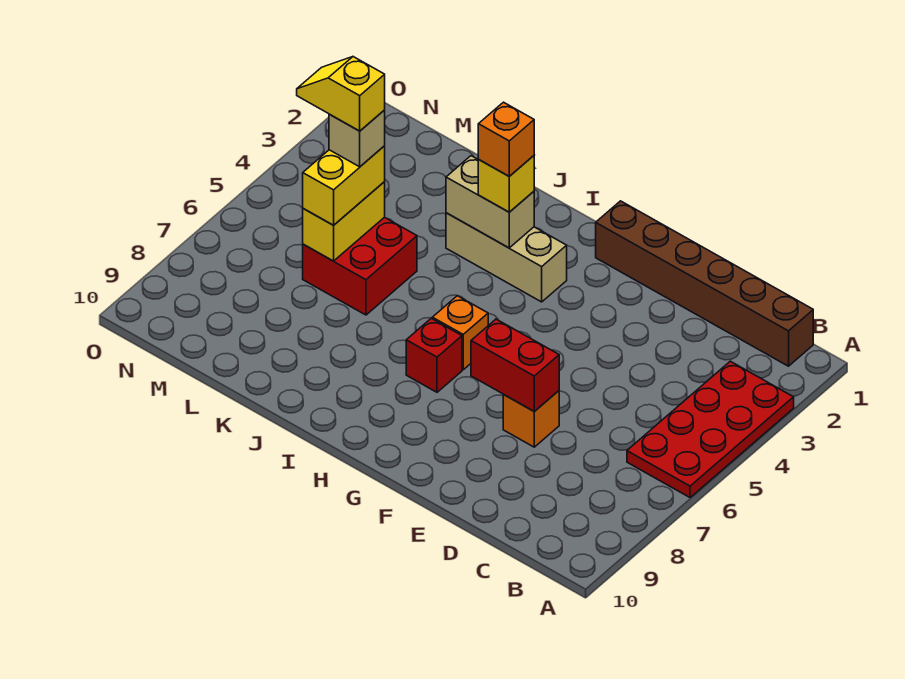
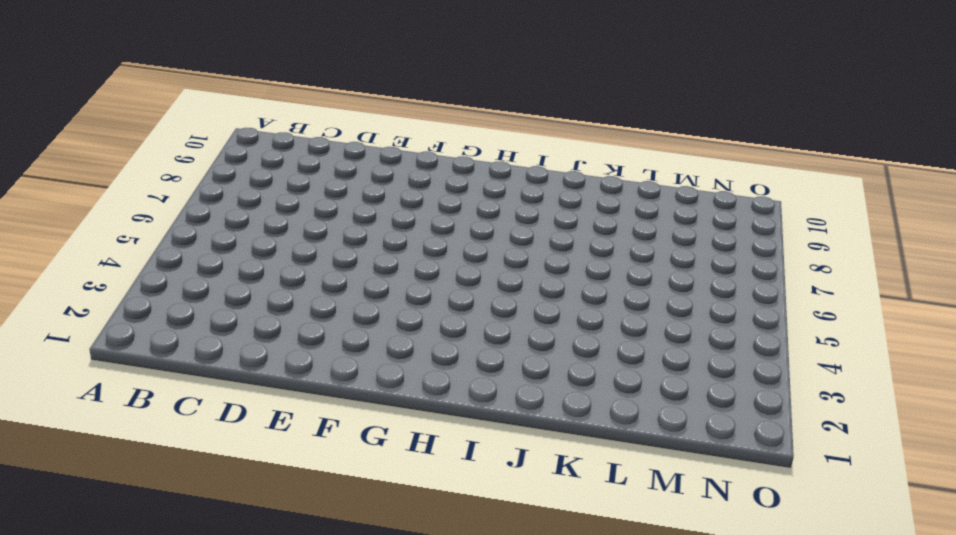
none -> red plate A3:B6 level 1
none -> brown brick B1:G1 level 1
none -> orange brick E7 level 1

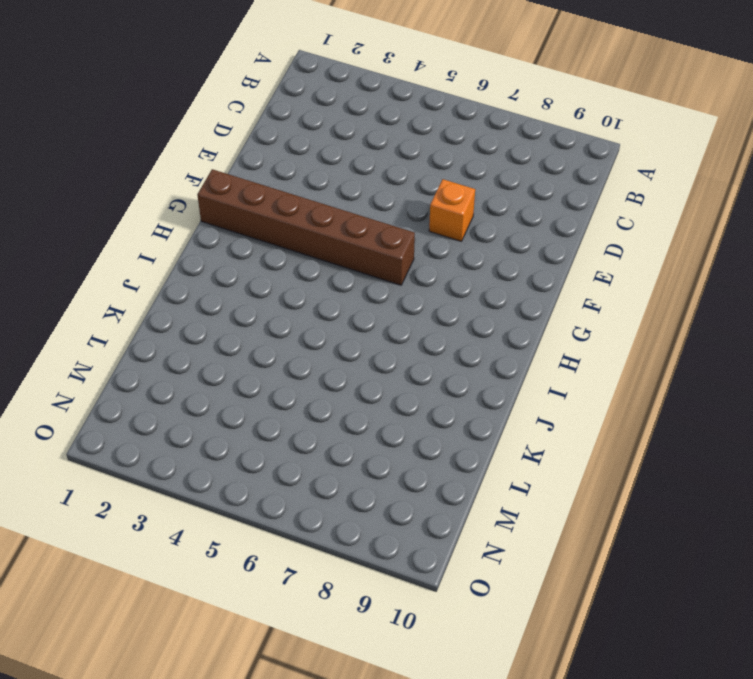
brown brick G1:G6 level 1 -> brown brick B1:G1 level 1
none -> red plate A3:B6 level 1
none -> tan brick H3:J3 level 1
none -> orange brick H6 level 1

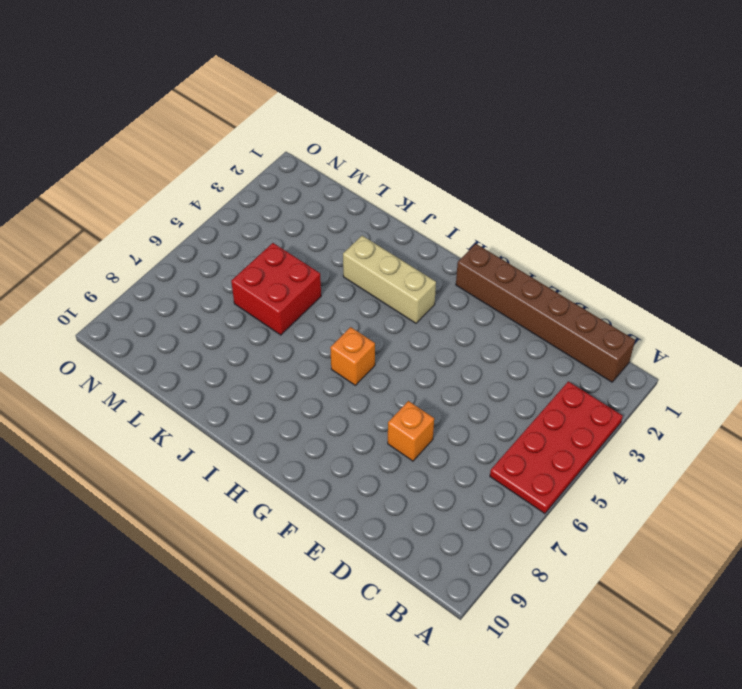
none -> red brick H7 level 1
none -> red brick E7:F7 level 2
none -> tan brick I3:J3 level 2

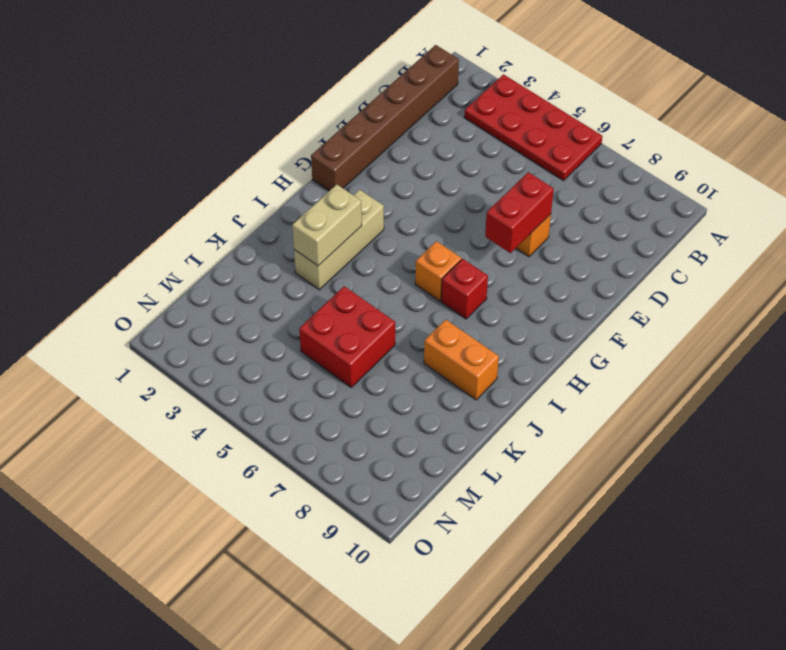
orange brick J8:J9 level 1 -> none
none -> yellow brick L5:L6 level 2
none -> yellow brick I3 level 3
none -> yellow brick L5:L6 level 3

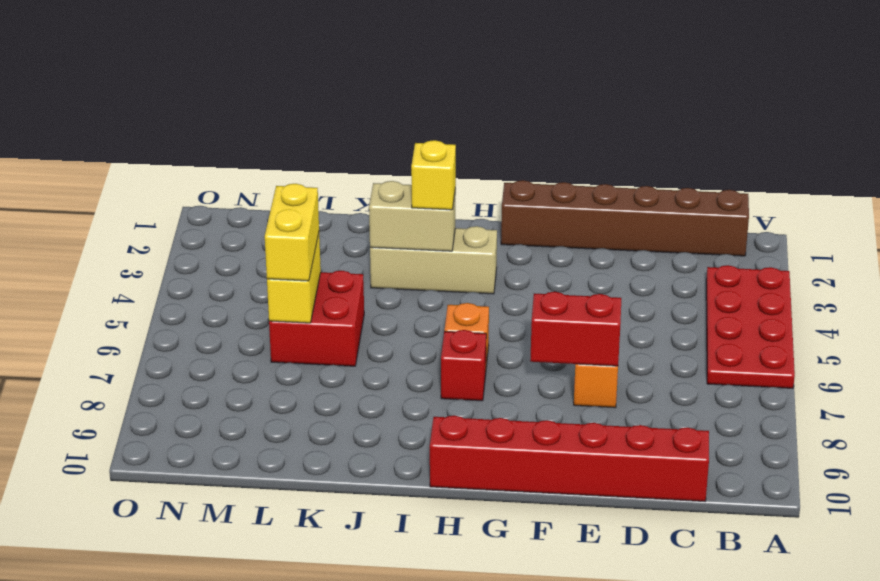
red brick C10:H10 level 1 -> none
none -> orange brick I3 level 4
none -> tan brick L5 level 4
none -> yellow slope L5:M5 level 5 top L

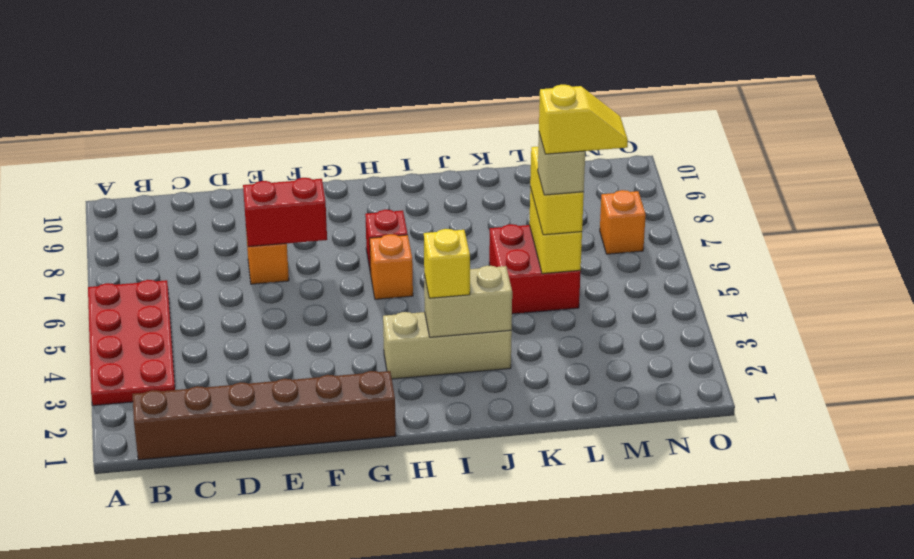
orange brick N7 level 1 -> orange brick I3 level 4

